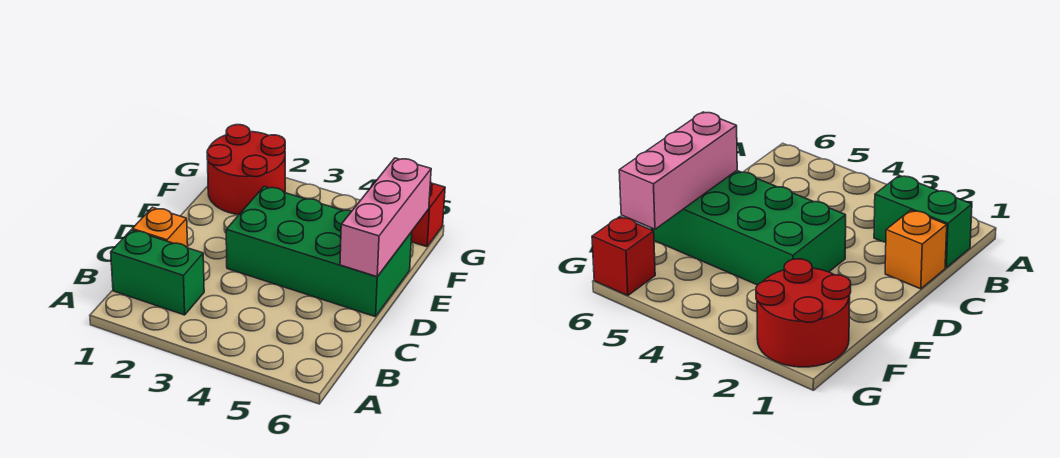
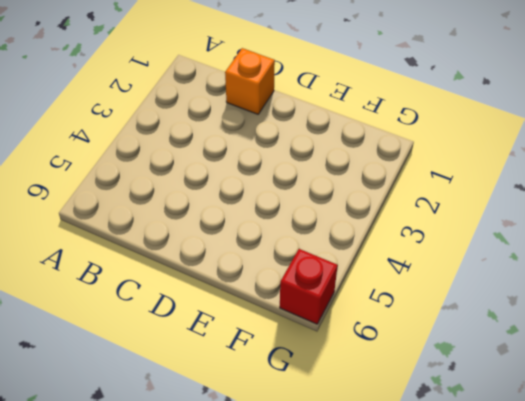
none -> green brick B1:B2 level 1
none -> green brick D3:E6 level 1

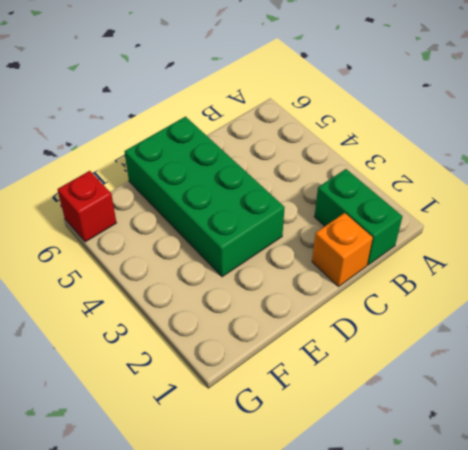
none -> red round brick F1:G2 level 1
none -> pink brick D6:F6 level 2

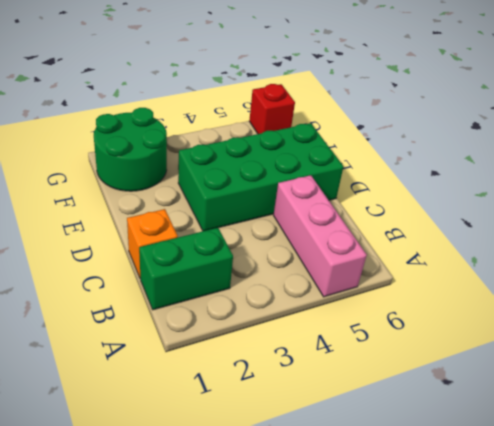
pink brick A5:C5 level 1 -> pink brick D6:F6 level 2
green round brick F1:G2 level 1 -> red round brick F1:G2 level 1

